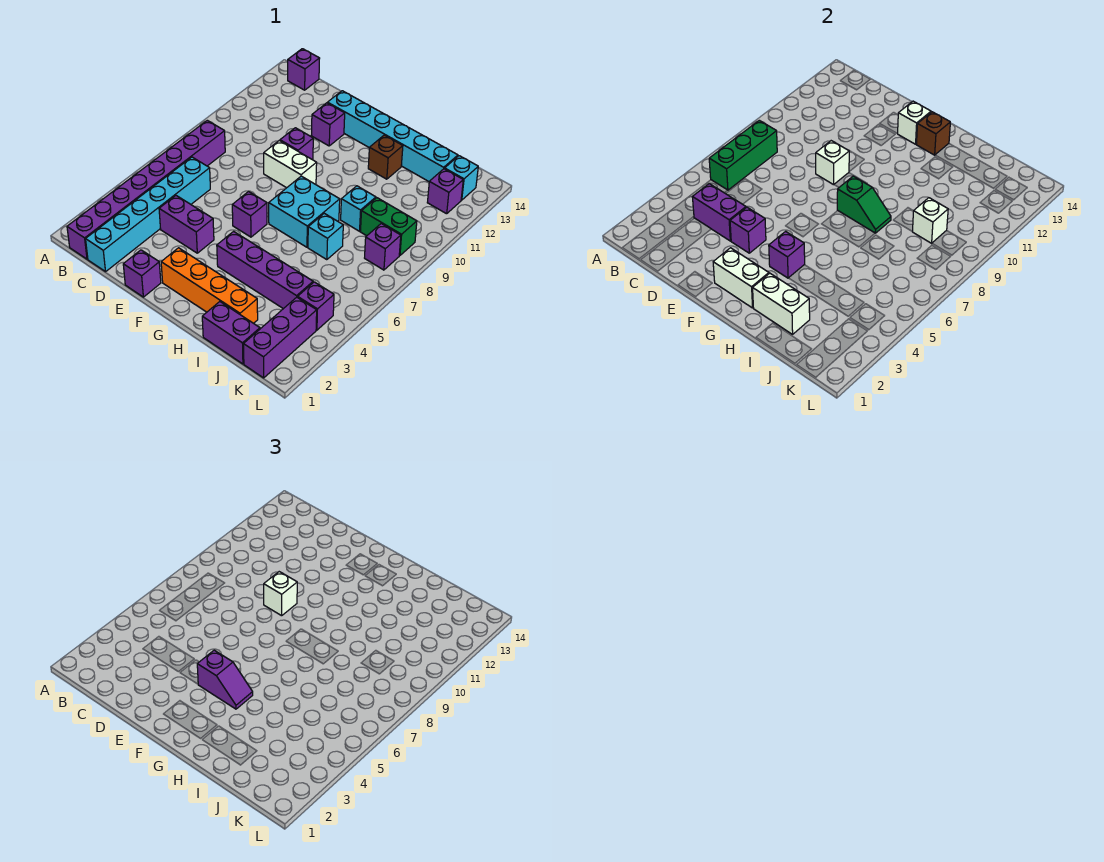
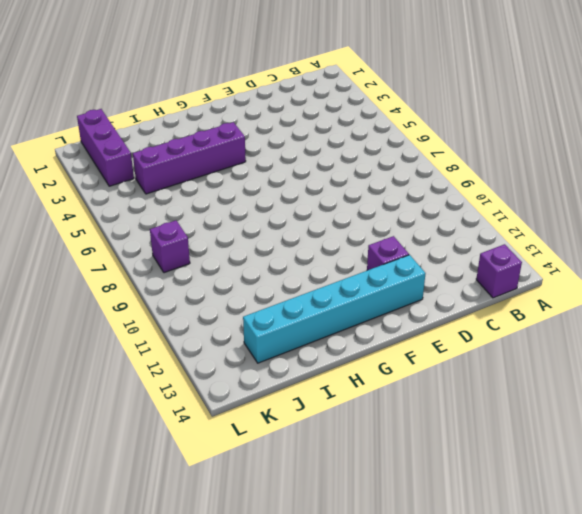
none -> purple brick B1:B8 level 1
none -> cyan brick C1:C6 level 1
none -> purple brick D4:E4 level 1
none -> purple brick E1 level 1

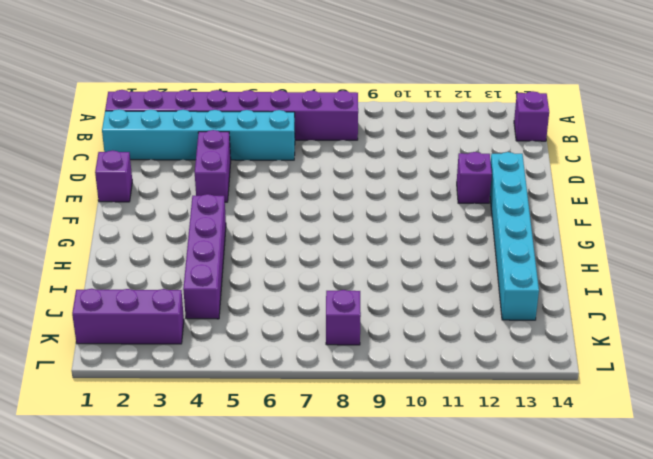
none -> white brick E9:F9 level 1
none -> purple brick E10 level 1
none -> orange brick F2:I2 level 1
none -> purple brick F6 level 1

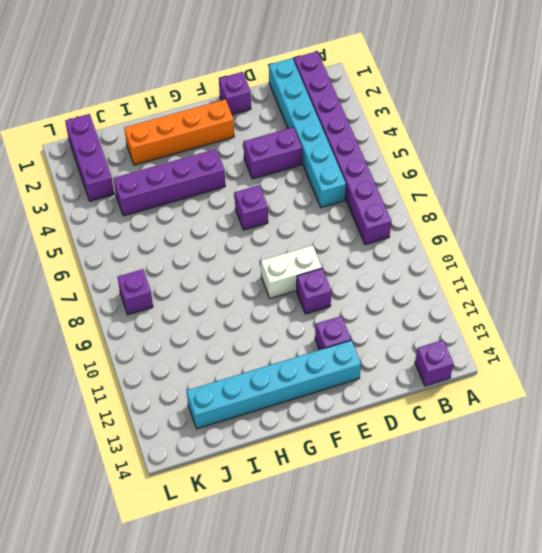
none -> cyan brick G7:H8 level 1
none -> brown brick H12 level 1
none -> purple brick I1:J1 level 1
none -> cyan brick I7 level 1

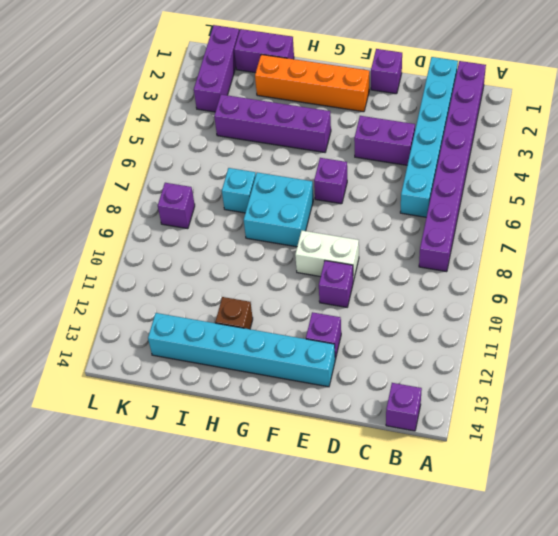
none -> cyan brick I9 level 1
none -> green brick J9:K9 level 1
none -> purple brick K4 level 1
none -> purple brick K12 level 1

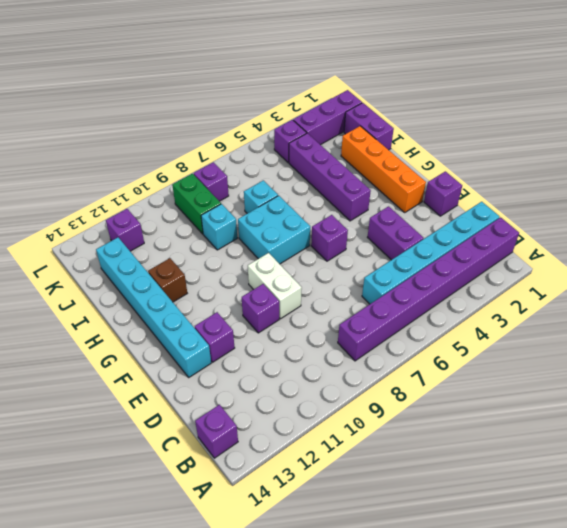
none -> cyan brick K13 level 1
none -> green brick B6:B8 level 2
none -> purple brick C4:D4 level 2
none -> purple brick E4 level 2

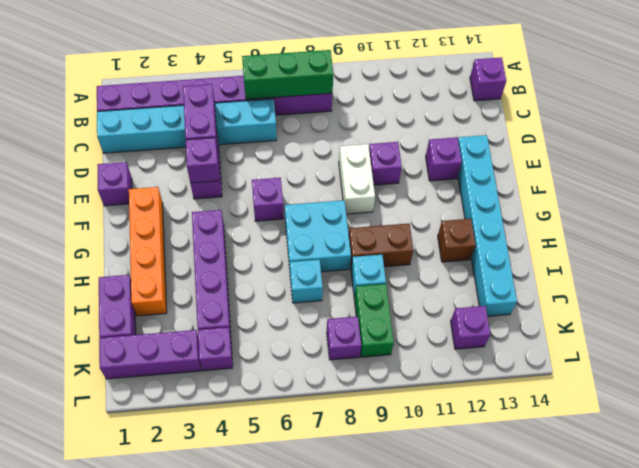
brown brick H9:H10 level 1 -> none
none -> cyan brick K13 level 1
none -> white brick E9 level 2
none -> white brick F2:G2 level 2
none -> white brick F13 level 2

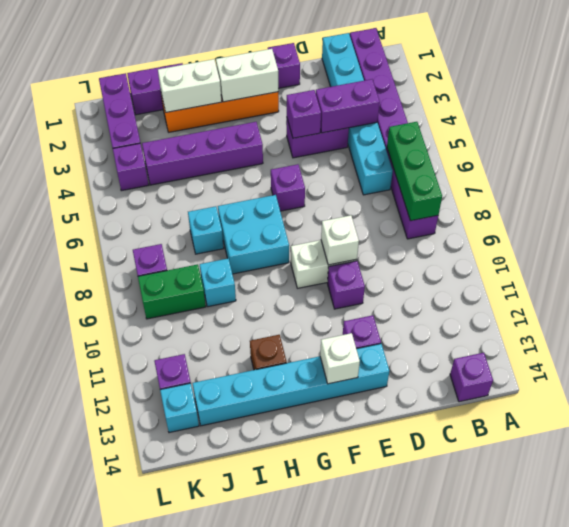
none -> purple brick G4 level 2
none -> green slope G8:H8 level 2 top G
none -> brown brick G13 level 2
none -> white brick J9 level 2

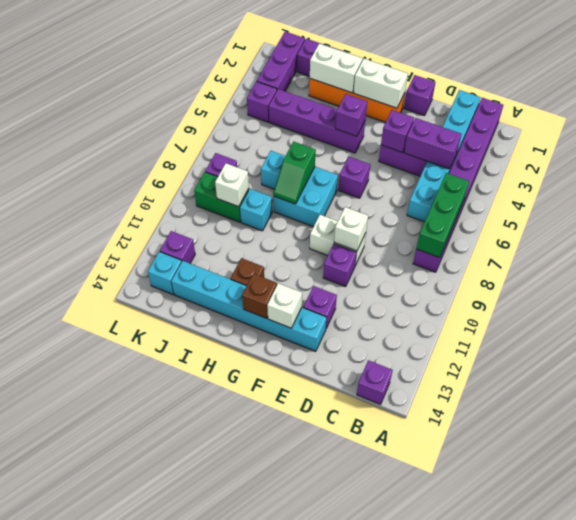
green slope H7:H8 level 2 top 7 -> green slope G8:H8 level 2 top G
none -> white brick E9 level 3
none -> purple slope F4:G4 level 3 top F

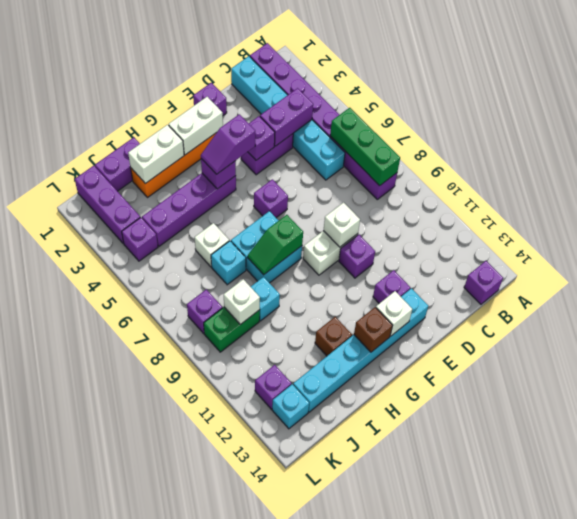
white brick I6 level 1 -> white brick E9 level 3

